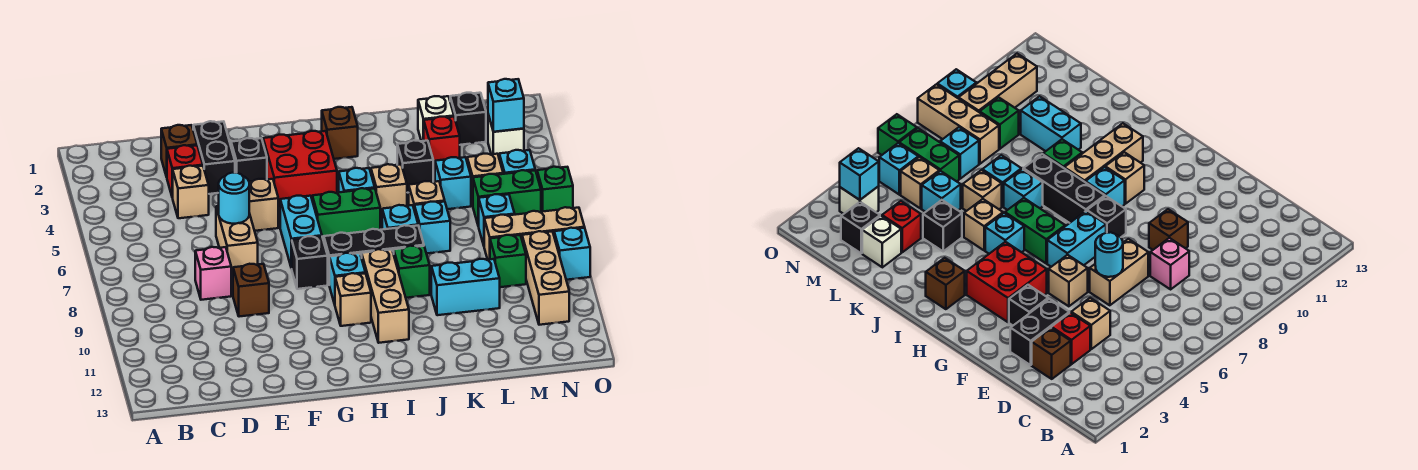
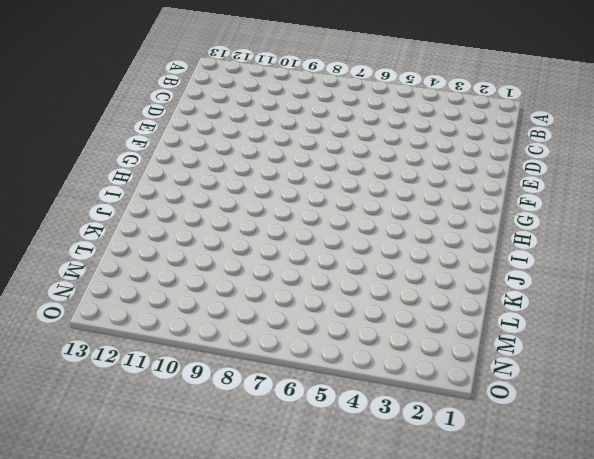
none -> brown brick D2 level 1
none -> red brick D3 level 1
none -> tan brick D4 level 1
none -> pink brick D8 level 1

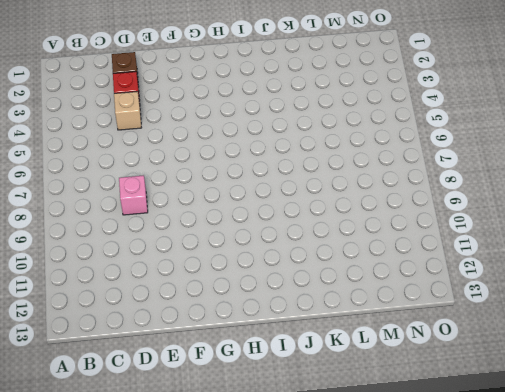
none -> black brick E2:E3 level 1
none -> tan brick E6:E7 level 1
none -> brown brick E9 level 1
none -> black brick F3 level 1

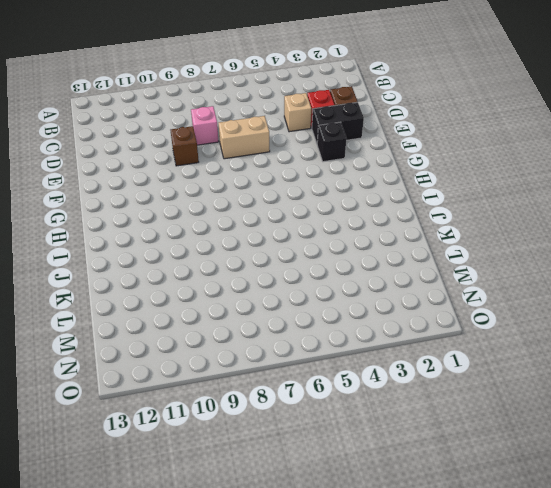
none -> tan brick F5 level 1
none -> red brick G3:H4 level 1
none -> cyan brick G6:G7 level 1
none -> black brick G8 level 1

